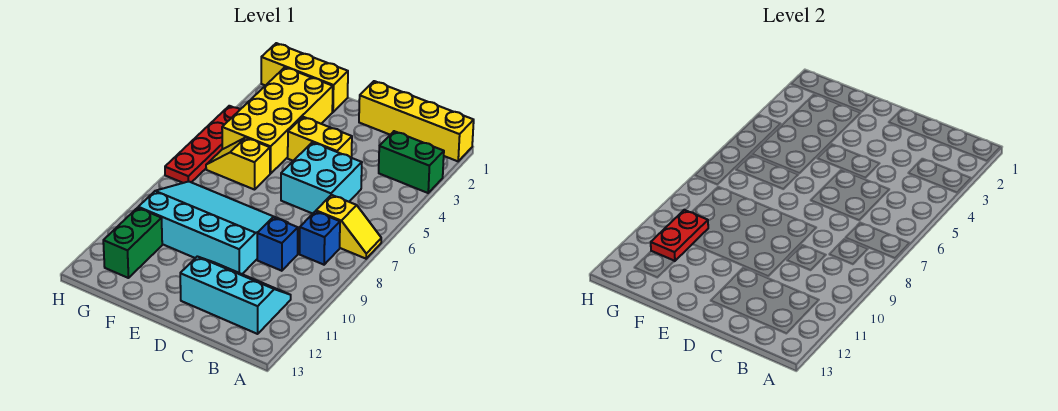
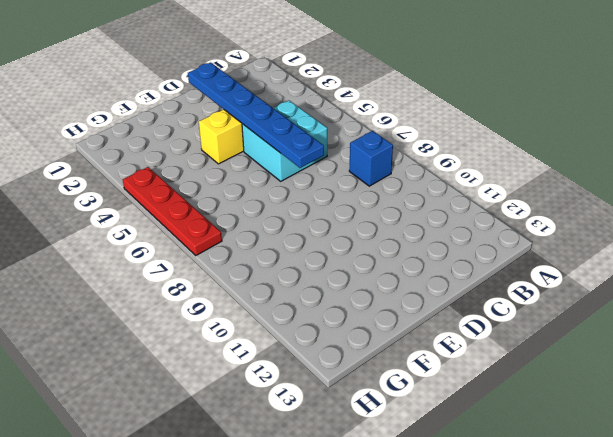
blue plate D2:D7 level 2 -> none
none -> yellow brick A1:D1 level 1
none -> green brick A3:B3 level 1
none -> yellow slope A7:B7 level 1 top B

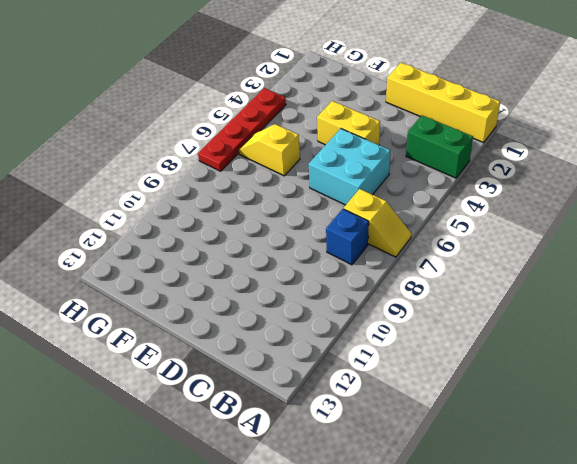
none -> cyan slope B11:D12 level 1 top 12
none -> blue brick C9 level 1
none -> cyan slope D8:G10 level 1 top 10

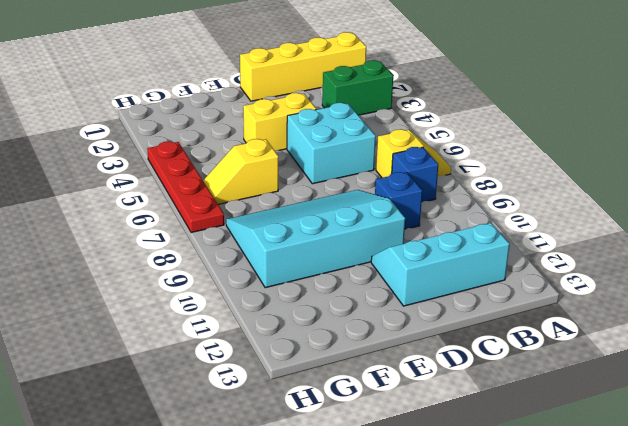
none -> yellow brick F1:H1 level 1
none -> yellow brick F2:G5 level 1
none -> green brick G11:G12 level 1

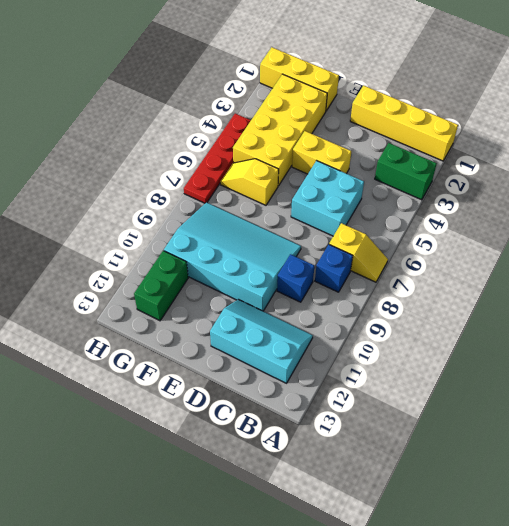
none -> red plate G10:G11 level 2

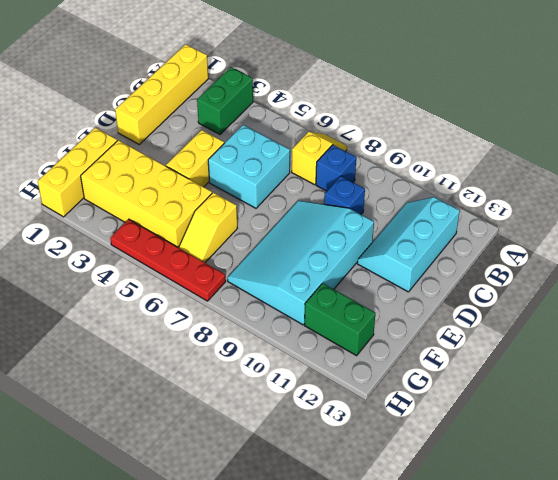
none -> red plate G10:G11 level 2

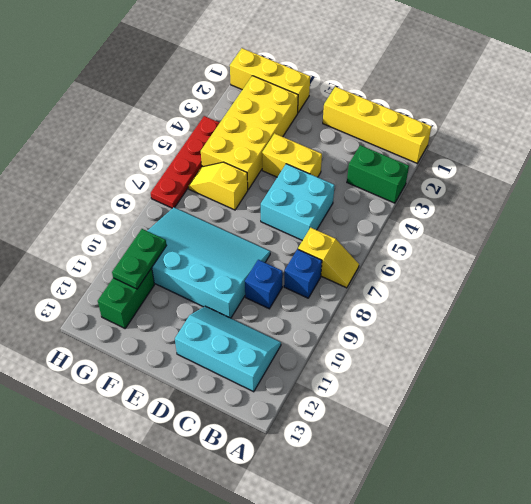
green plate G10:G11 level 2 -> red plate G10:G11 level 2

